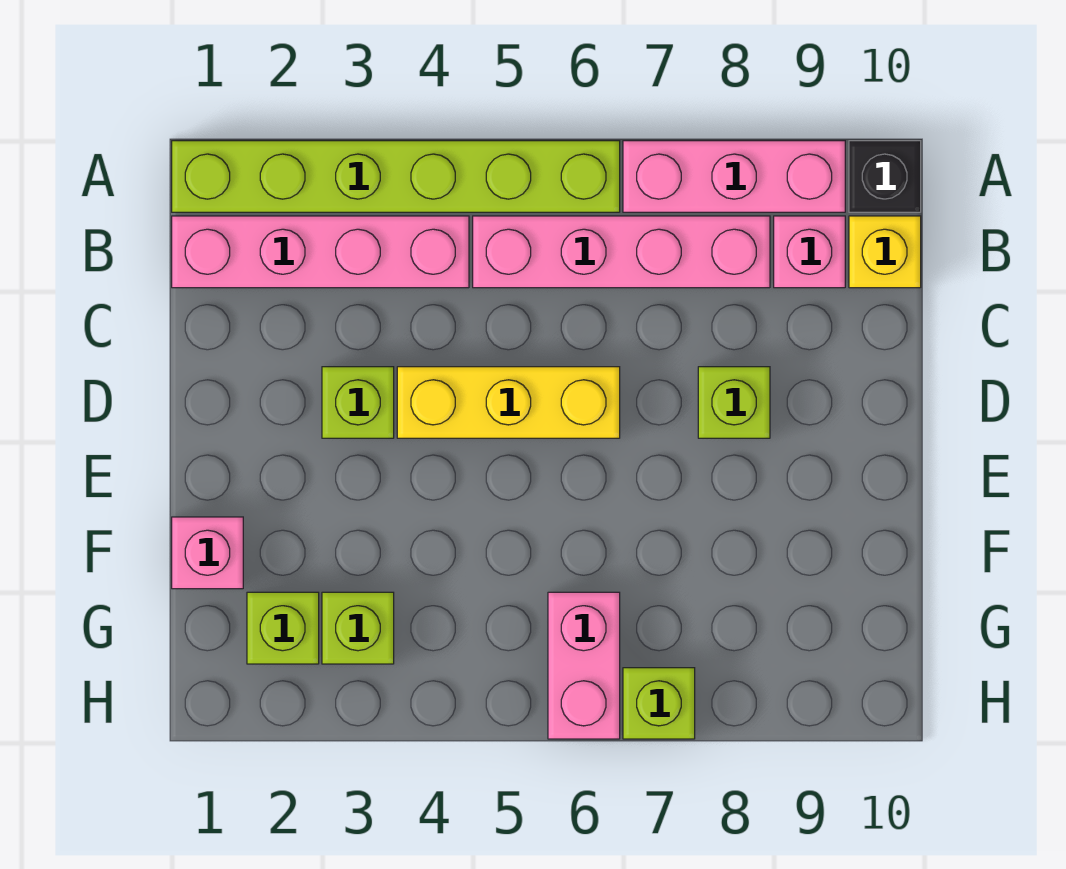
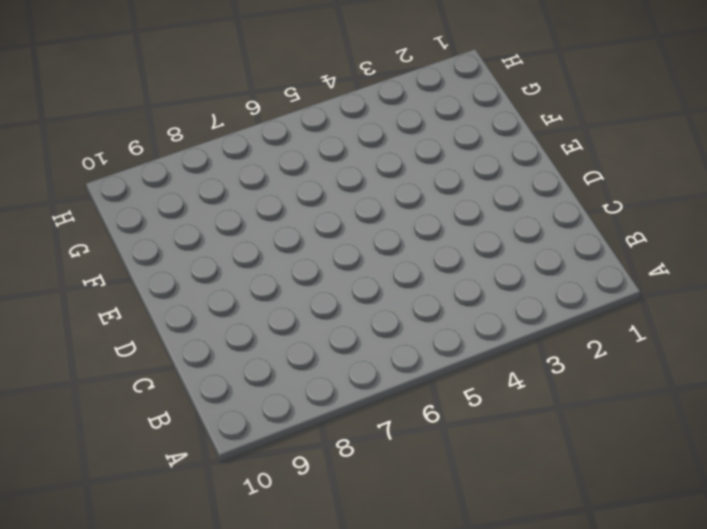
none -> lime brick A1:A6 level 1
none -> pink brick A7:A9 level 1
none -> black brick A10 level 1

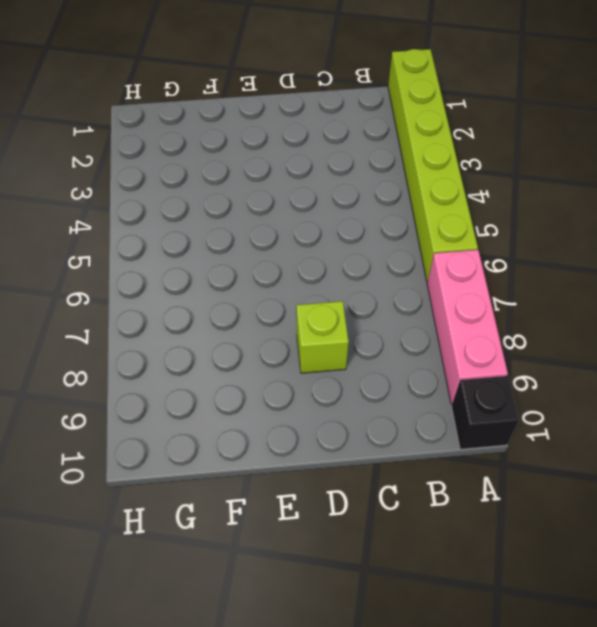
none -> pink brick B1:B4 level 1
none -> pink brick B5:B8 level 1
none -> pink brick B9 level 1

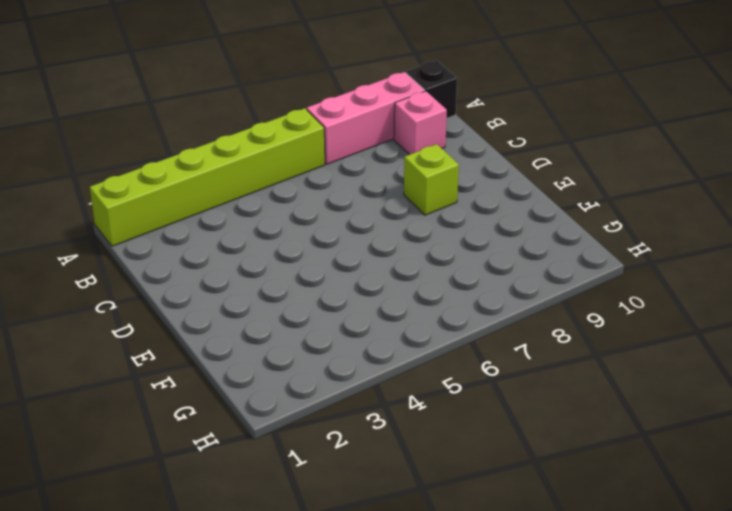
none -> pink brick B1:B4 level 1
none -> pink brick B5:B8 level 1
none -> yellow brick B10 level 1

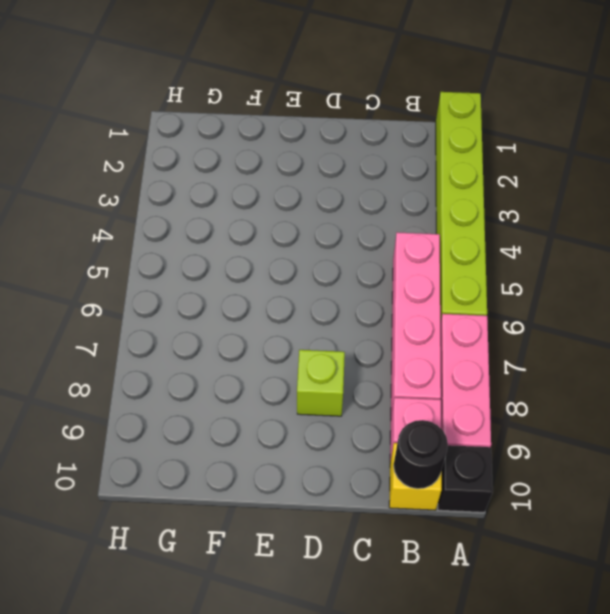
black round brick B10 level 2 -> none
none -> pink brick B1:B4 level 1
none -> lime brick D3 level 1
none -> yellow brick D4:D6 level 1

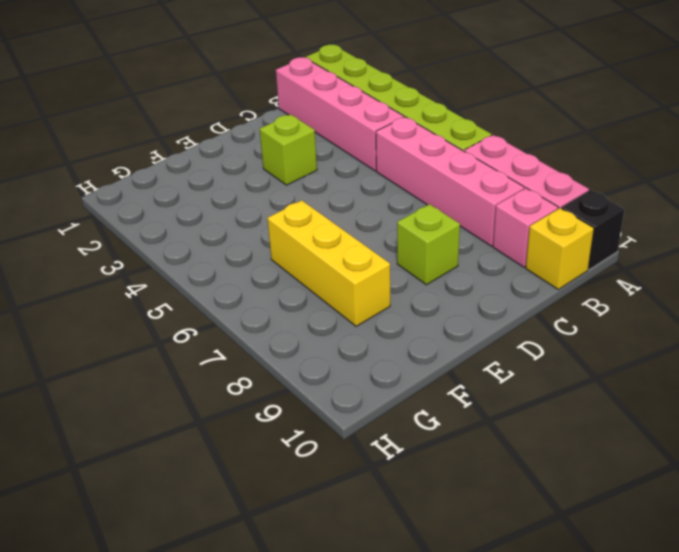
yellow brick F6:F8 level 1 -> yellow brick D4:D6 level 1
none -> pink brick F1 level 1
none -> lime brick G2 level 1
none -> lime brick G3 level 1

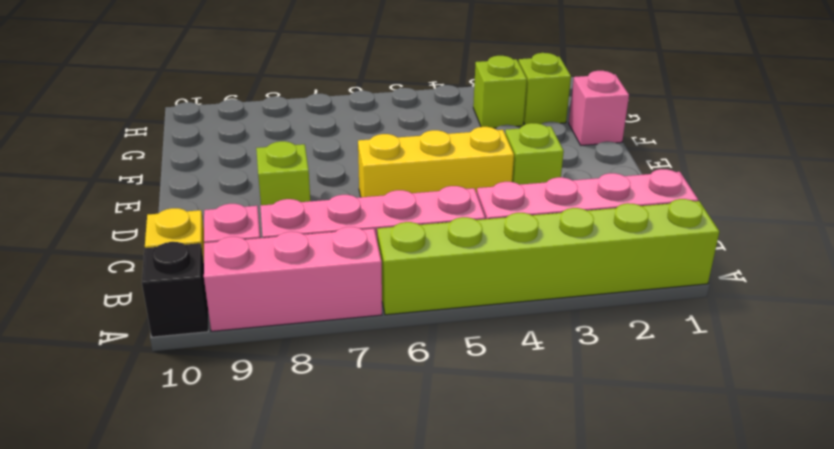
none -> pink brick G6:H6 level 1
none -> lime brick H7 level 1

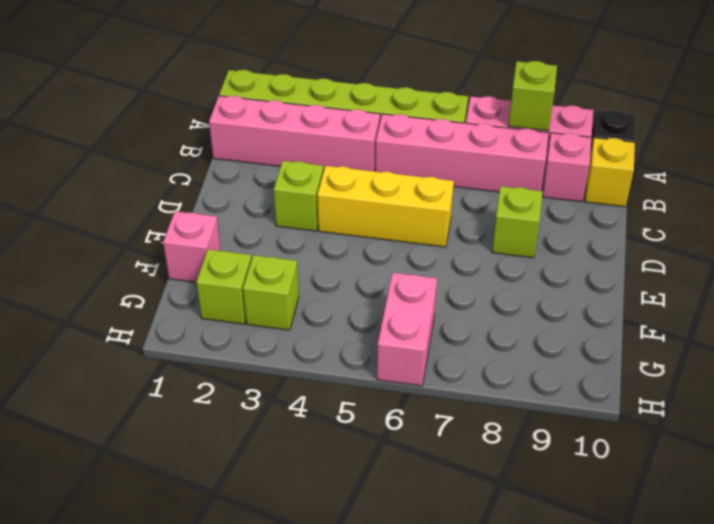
lime brick A8 level 2 -> lime brick H7 level 1

